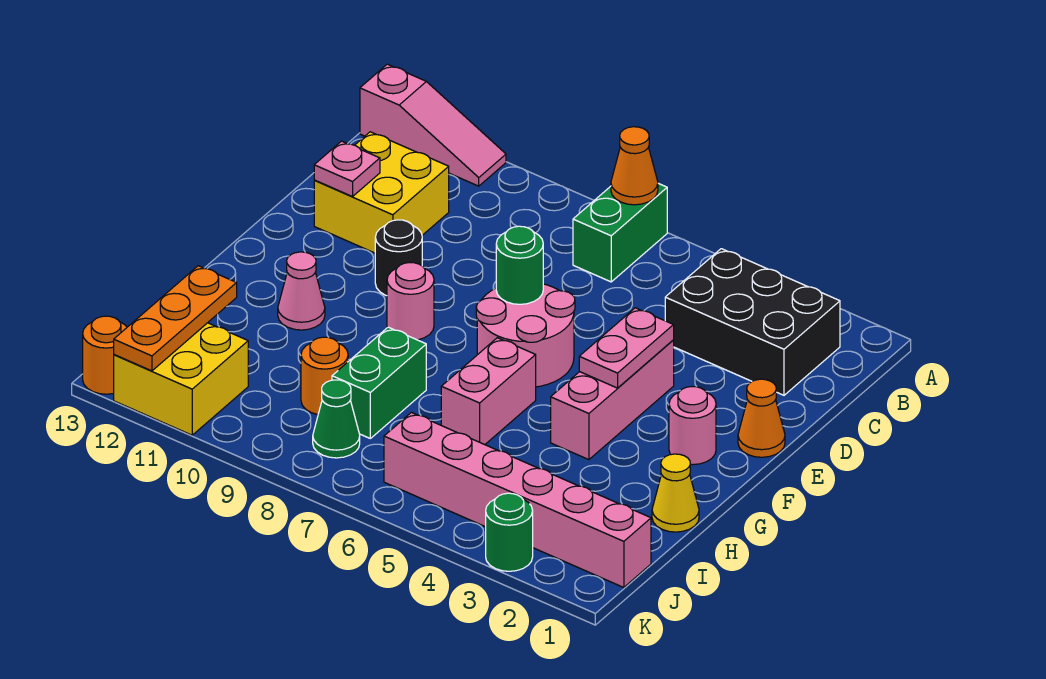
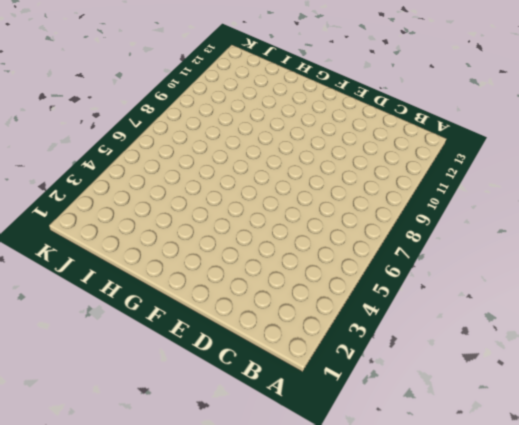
none -> green brick A7:B7 level 1
none -> pink slope A11:A13 level 1 top 13
none -> black brick B2:C4 level 1

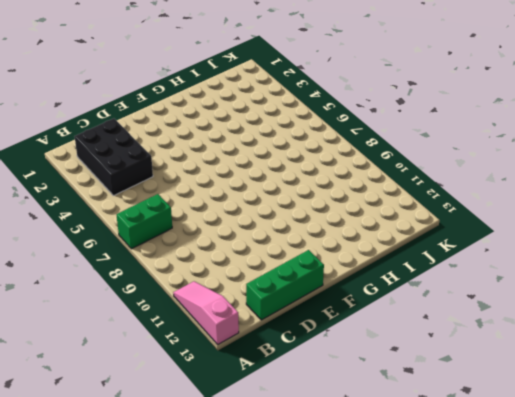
green brick C13:E13 level 1 -> none
none -> yellow brick C11:D12 level 1
none -> orange cone E1 level 1
none -> pink brick E4:G4 level 1

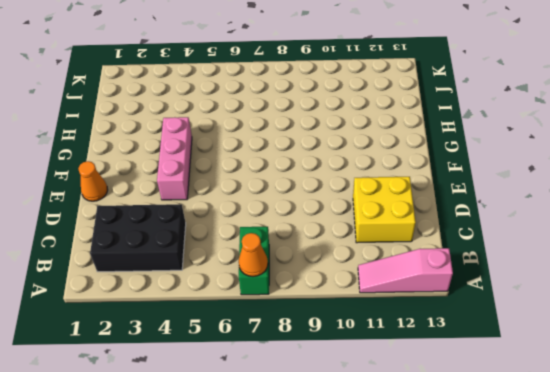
none -> pink round brick E6:F7 level 1
none -> black round brick E10 level 1
none -> pink round brick F2 level 1

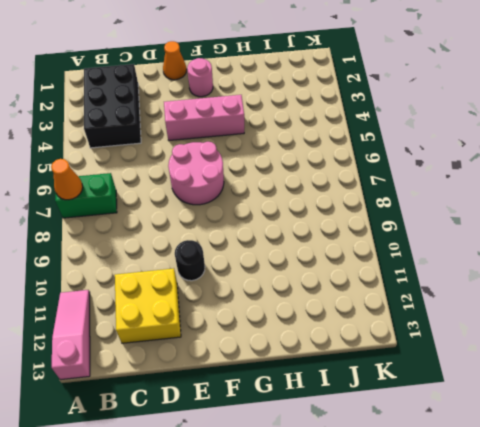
none -> pink round brick F9 level 1
none -> pink brick G6:H6 level 1
none -> pink cone G11 level 1

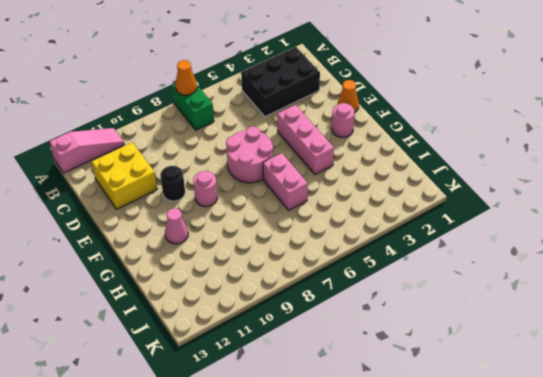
none -> yellow cone H1 level 1
none -> green brick H8:I8 level 1
none -> orange round brick I9 level 1

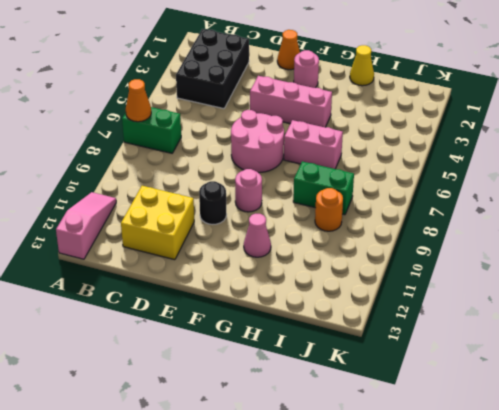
none -> pink brick J1:J6 level 1
none -> green cone J8 level 1
none -> yellow brick J11:K12 level 1

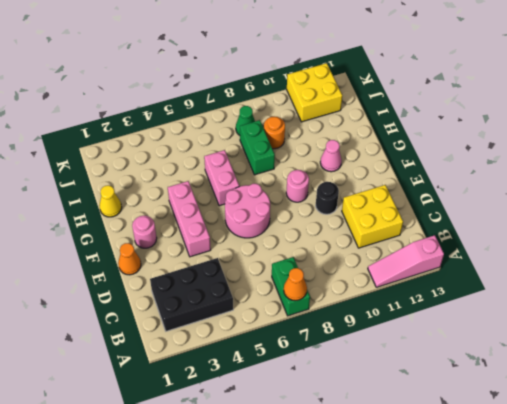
none -> pink brick J1:J6 level 1
none -> green round brick K3 level 1
none -> orange round brick K13 level 1

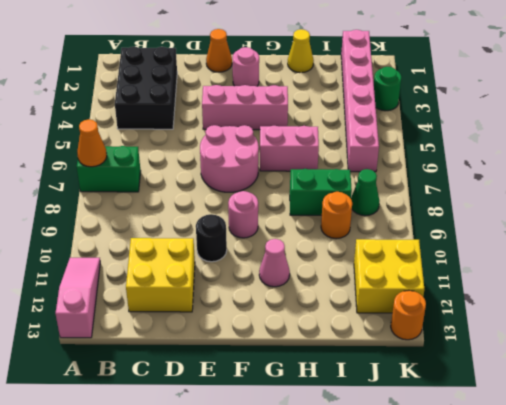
none -> pink plate D12 level 2
none -> pink plate E4:F4 level 2
none -> green round brick E7 level 2

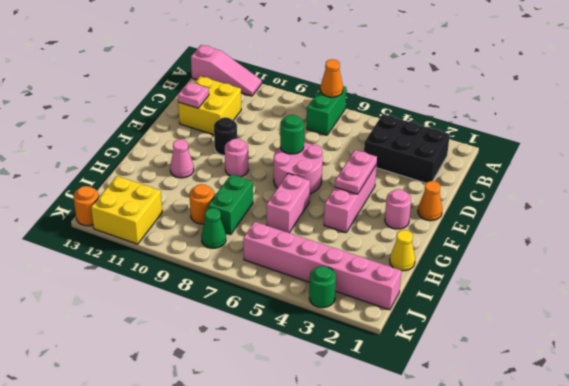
none -> orange plate I12:K12 level 2

